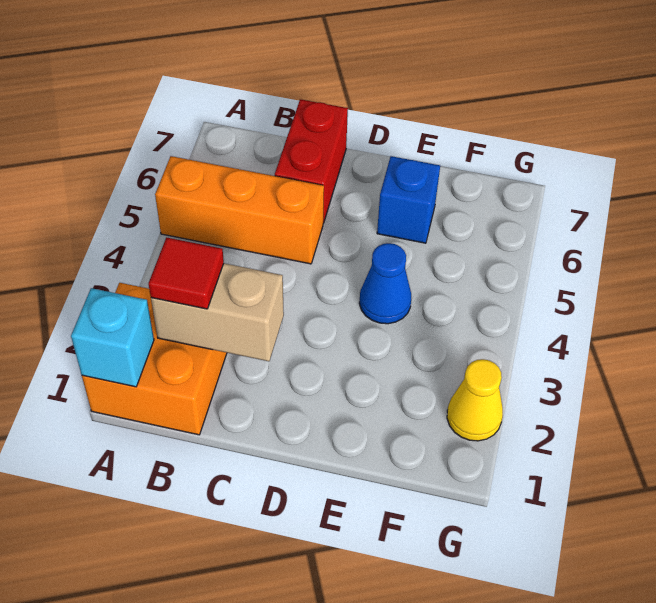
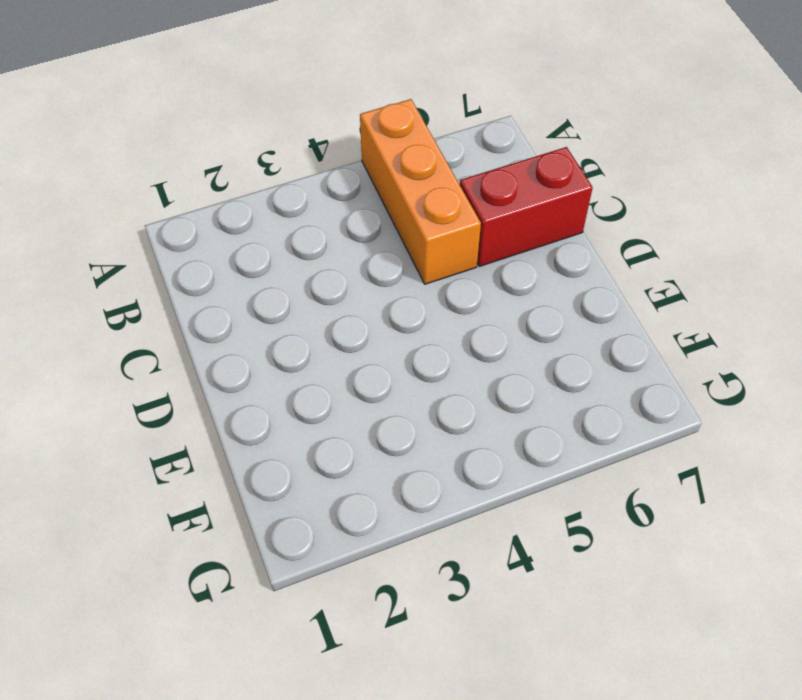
none -> orange brick A1:B2 level 1
none -> blue cone E4 level 1

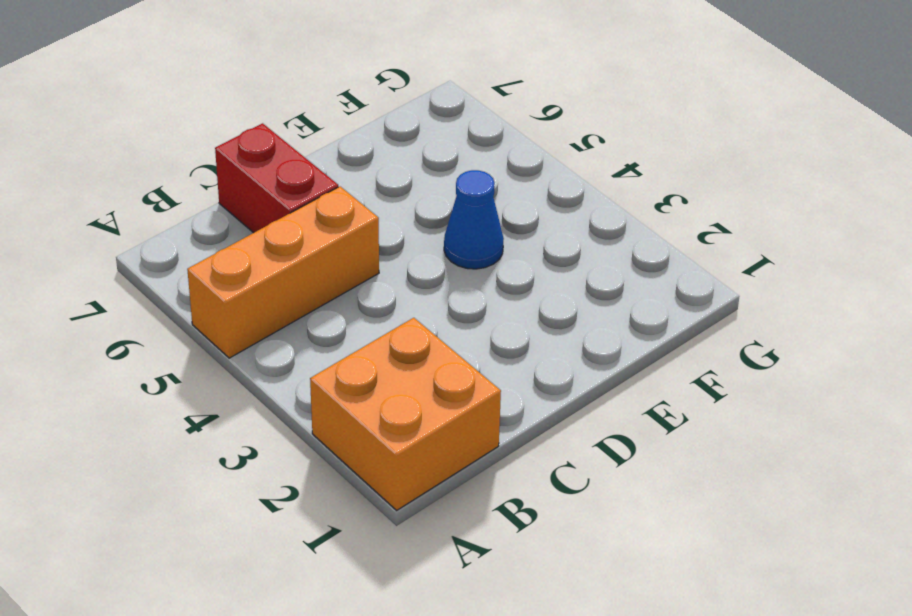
none -> blue brick E6 level 1
none -> yellow cone G2 level 1

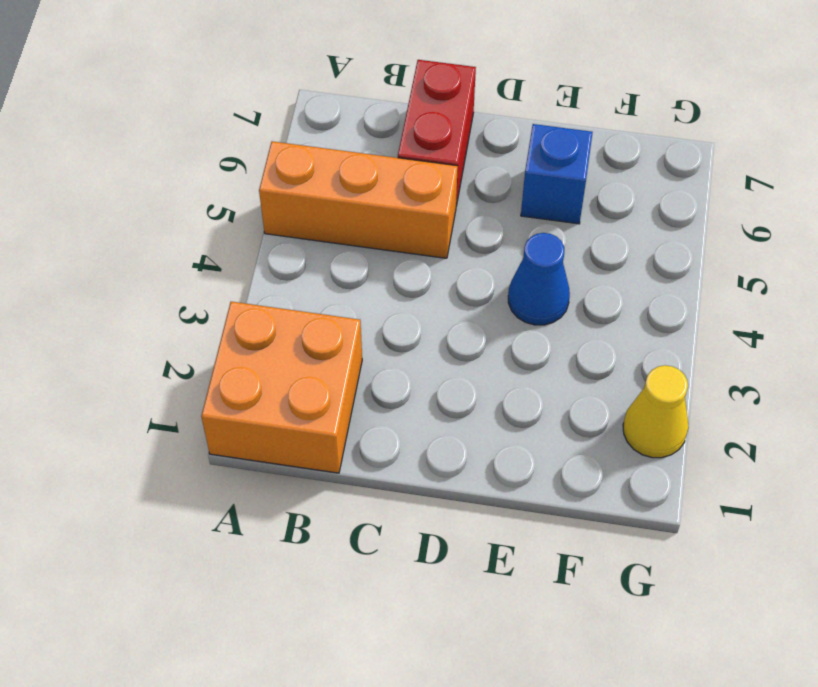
none -> cyan brick A1 level 2
none -> tan brick B2:C2 level 2

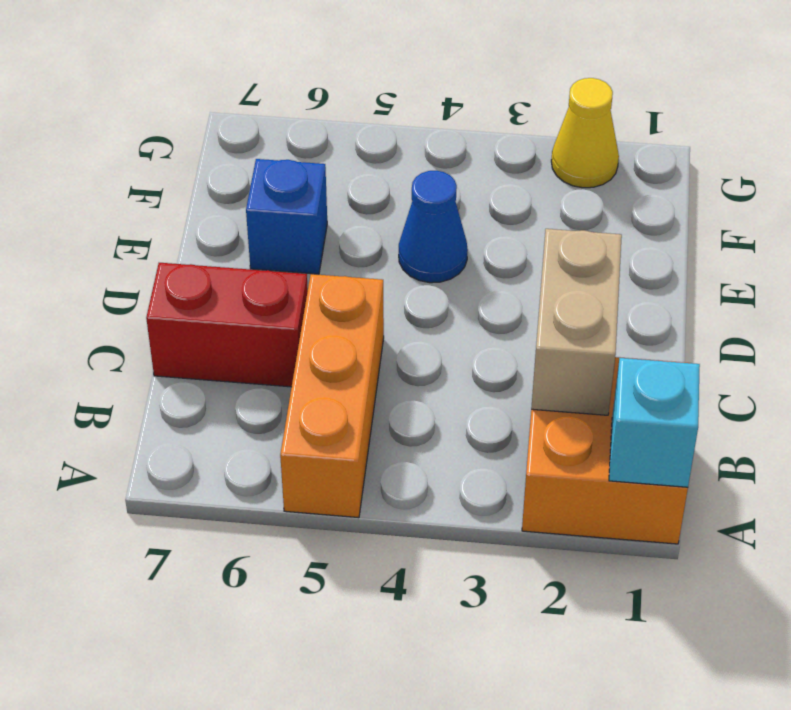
none -> red tile B2 level 3

